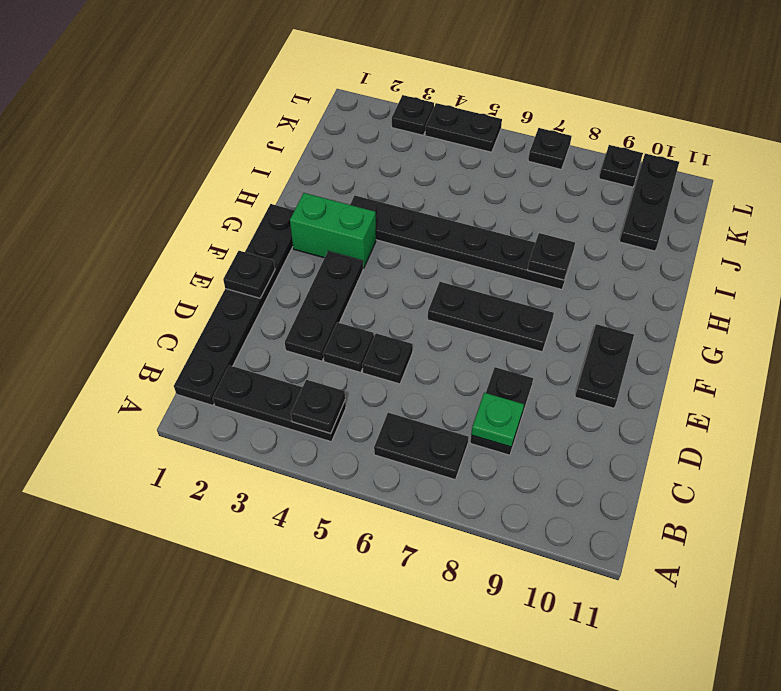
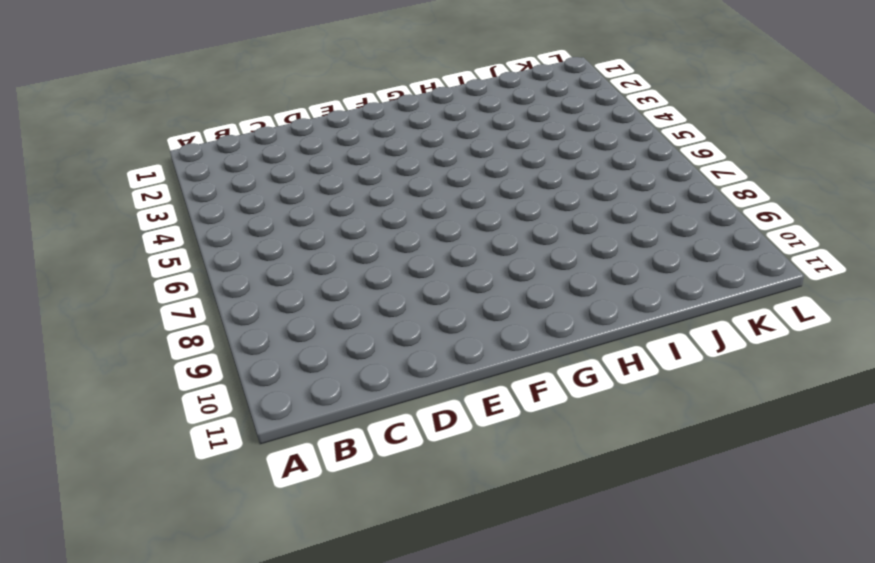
none -> black plate B1:G1 level 1
none -> black plate B2:B4 level 1
none -> black plate B6:B7 level 1

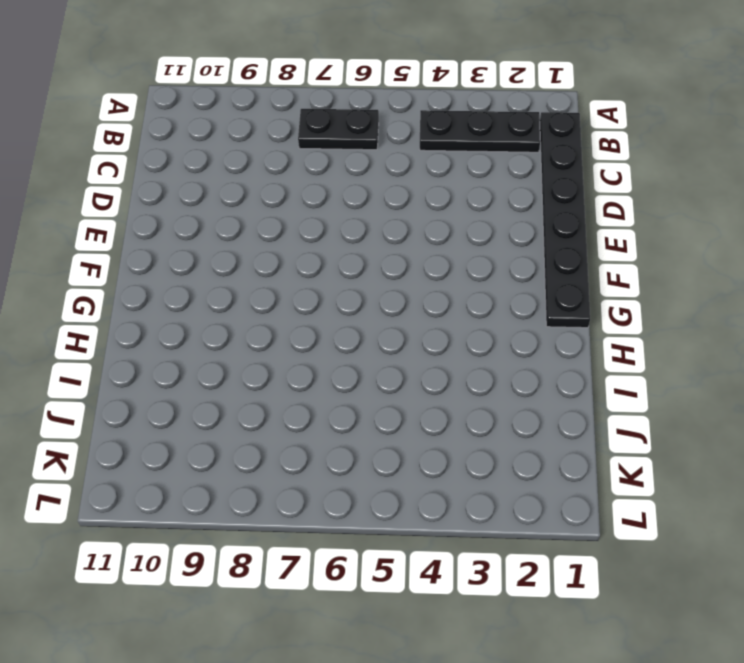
none -> black plate C8:D8 level 1
none -> black plate D3:F3 level 1
none -> black plate D4 level 1

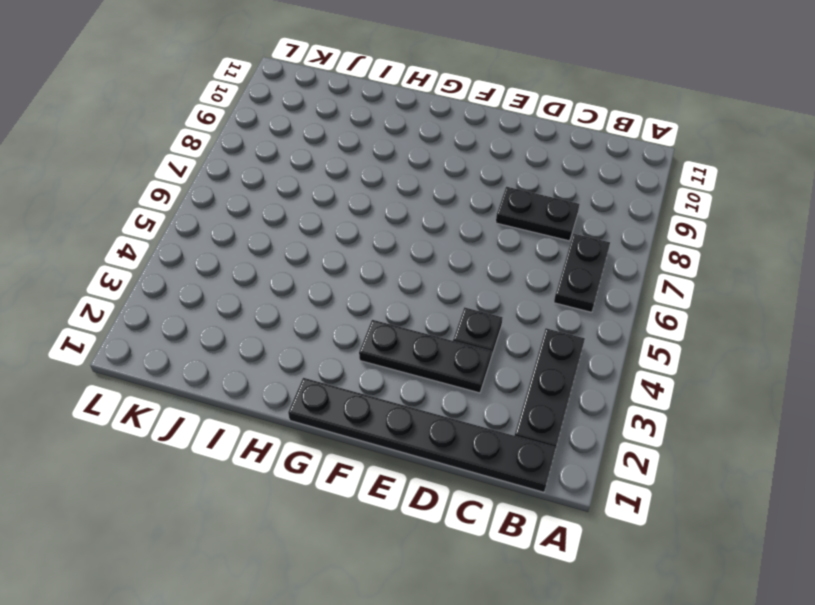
none -> black plate D5 level 1
none -> black plate E10:F10 level 1
none -> black plate F6:F8 level 1

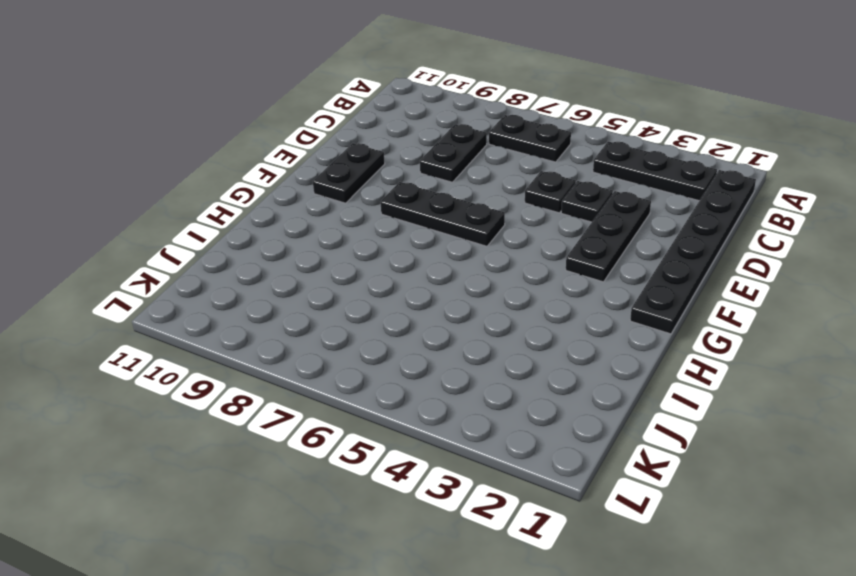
none -> green brick G2:G3 level 1
none -> black plate H3:H8 level 1
none -> black plate J10:L10 level 1

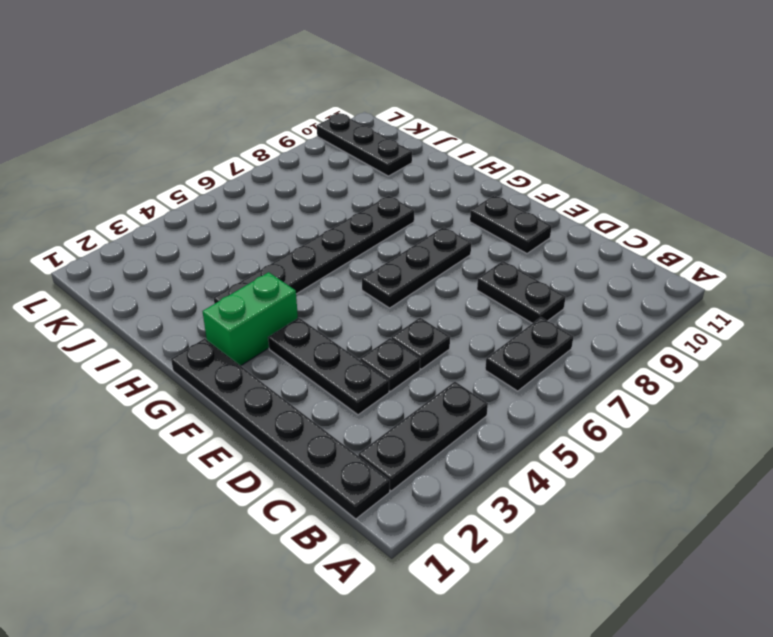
none -> black plate L3 level 1
none -> black plate L4:L5 level 1
none -> black plate L7 level 1

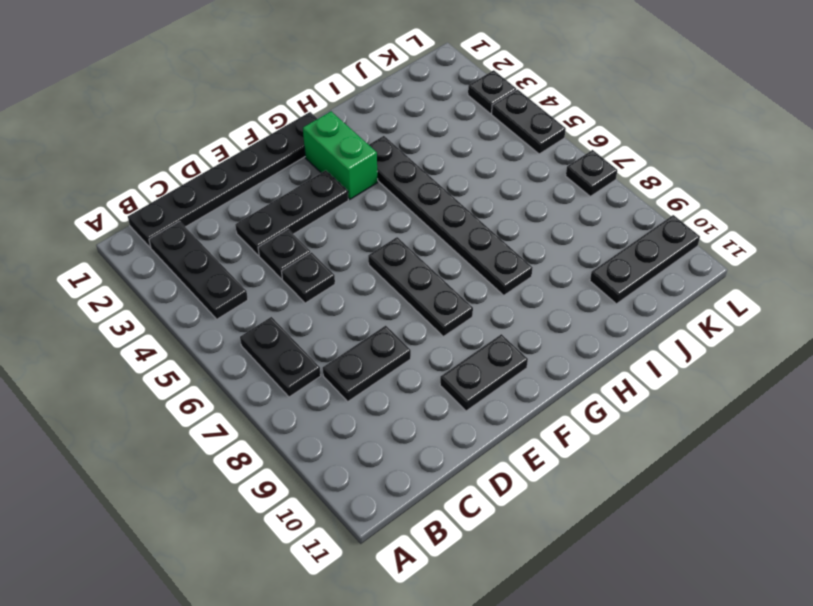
none -> black plate L9 level 1
none -> black plate B4 level 2
none -> green plate C8 level 2

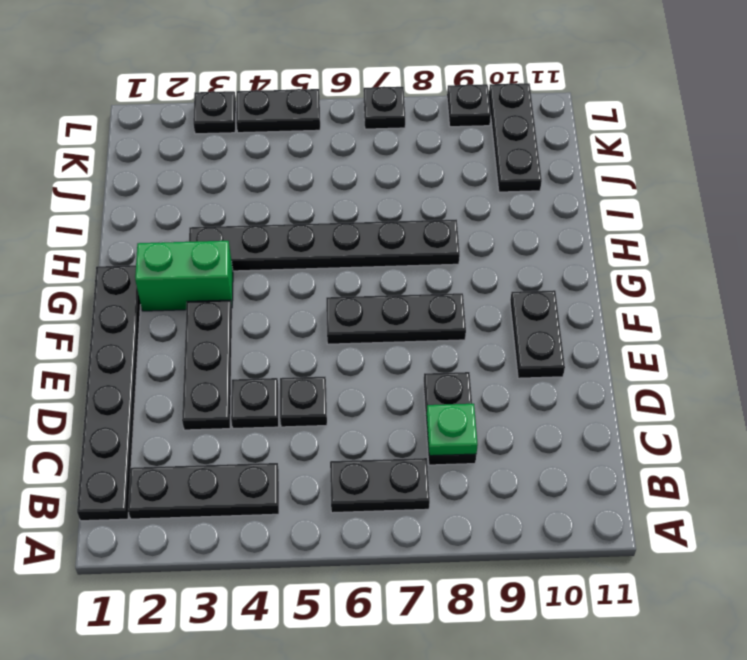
none -> black plate B4 level 2
none -> black plate E1 level 2
none -> black plate H8 level 2

